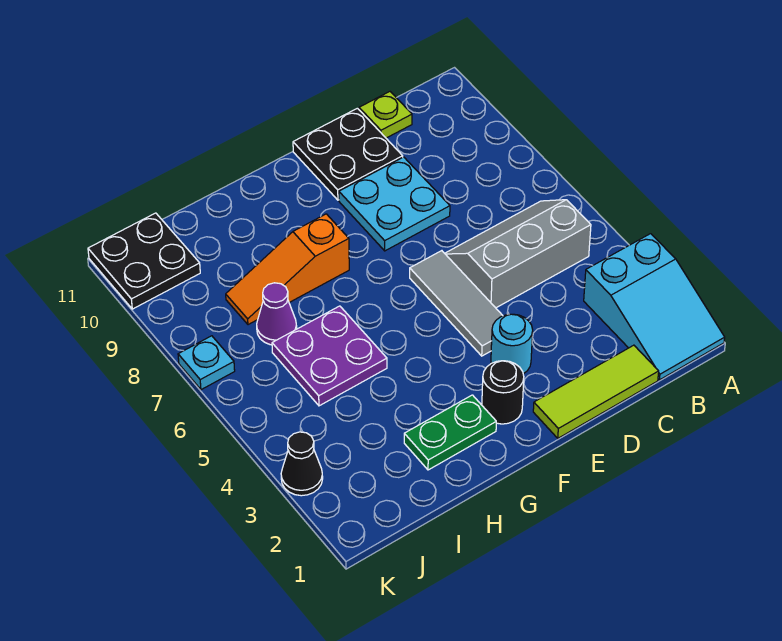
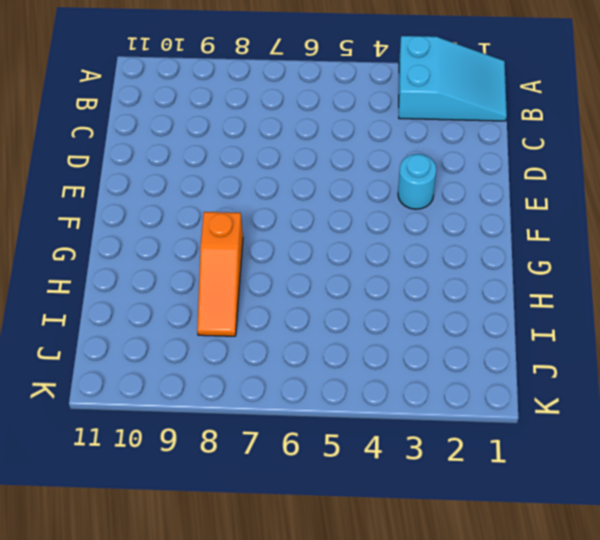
none -> grey slope B5:D6 level 1 top 5
none -> lime tile C1:E1 level 1
none -> lime plate C11 level 1

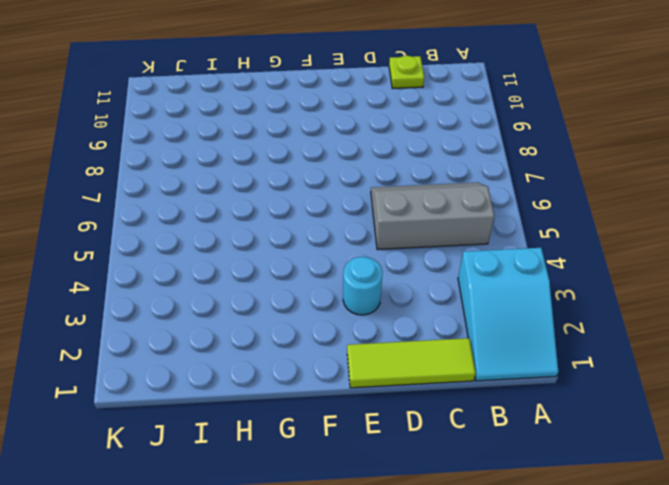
none -> cyan plate D8:E9 level 1
none -> black plate D10:E11 level 1
none -> grey tile E4:E6 level 1

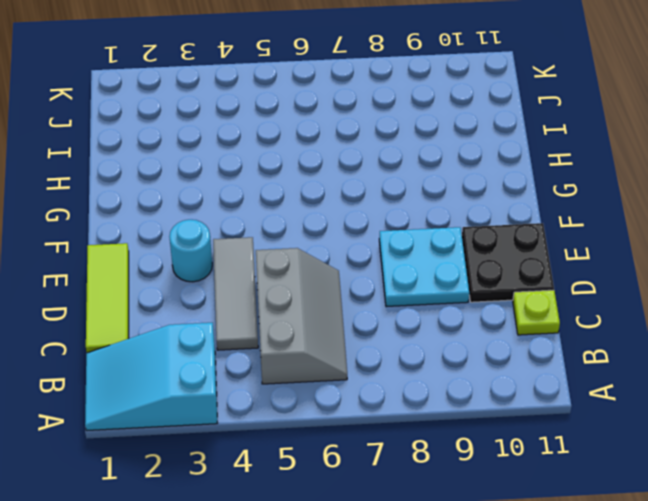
grey tile C4:E4 level 1 -> grey tile E4:E6 level 1
none -> black round brick F2 level 1
none -> green plate G2:H2 level 1
none -> orange slope G8:I8 level 1 top G

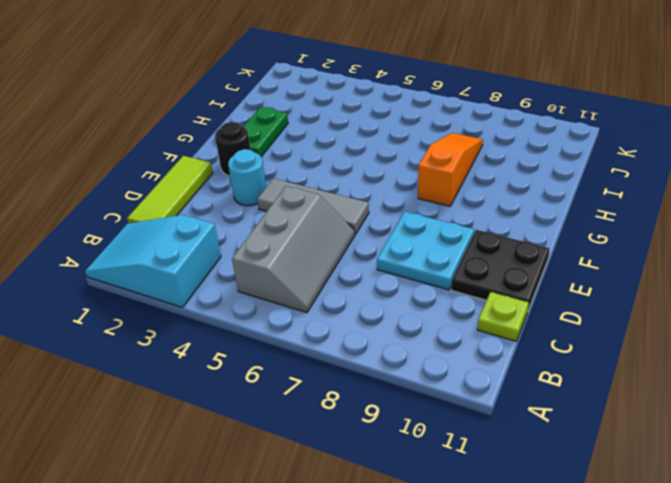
none -> purple plate H5:I6 level 1
none -> purple cone I7 level 1
none -> black plate J10:K11 level 1

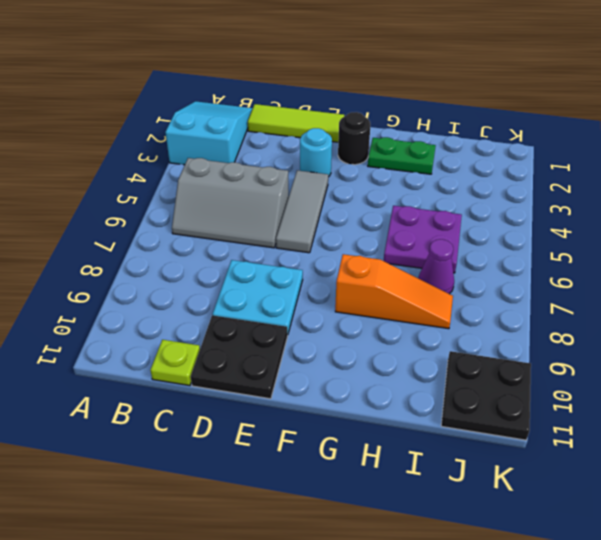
none -> black cone K3 level 1
none -> cyan plate K7 level 1

